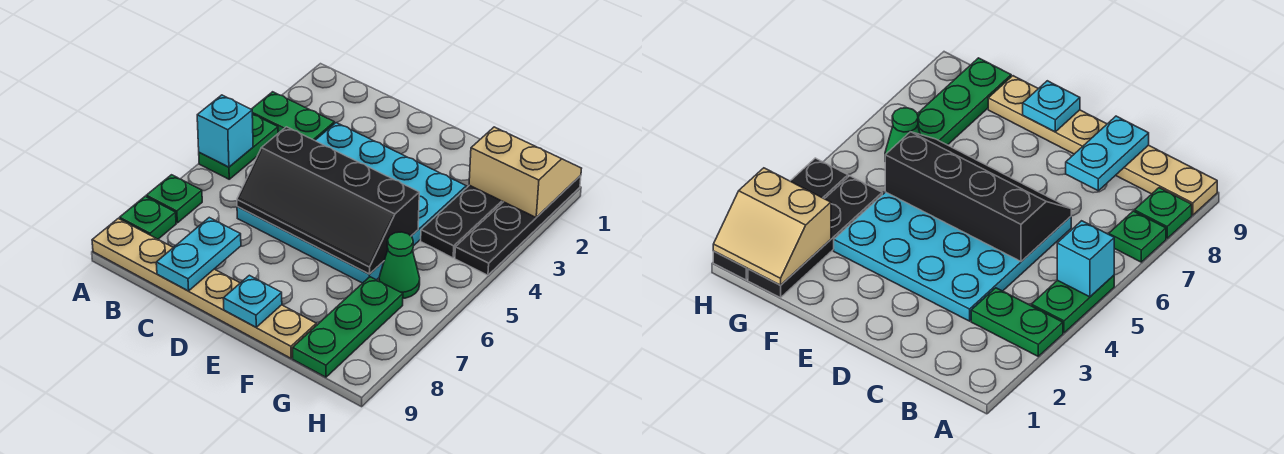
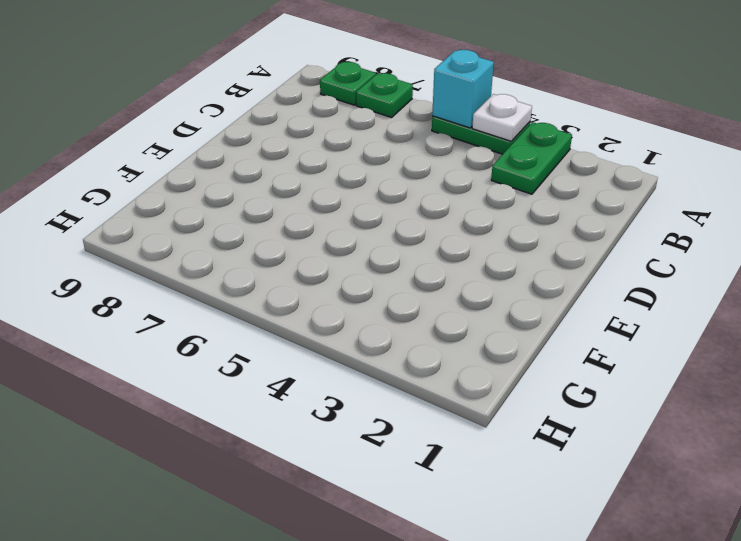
white plate A4 level 2 -> none
none -> tan plate A9:F9 level 1
none -> cyan plate C3:F6 level 1
none -> black plate G1:G4 level 1

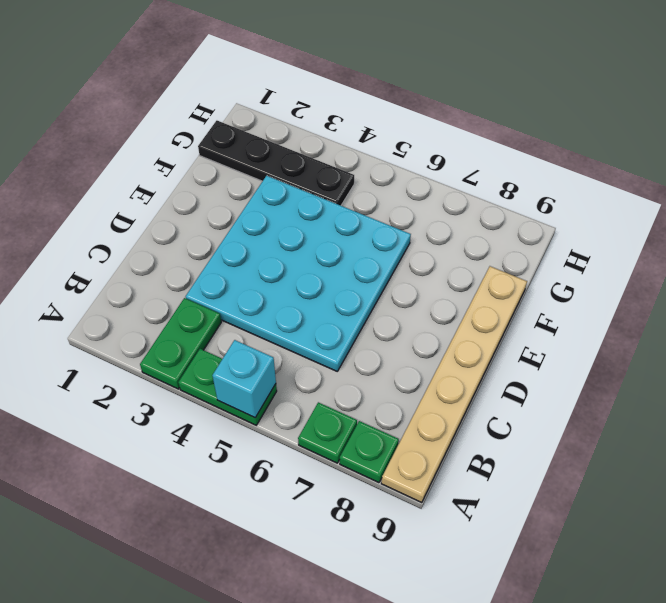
none -> green cone G6 level 1
none -> green plate G7:G9 level 1
none -> black plate H1:H4 level 1

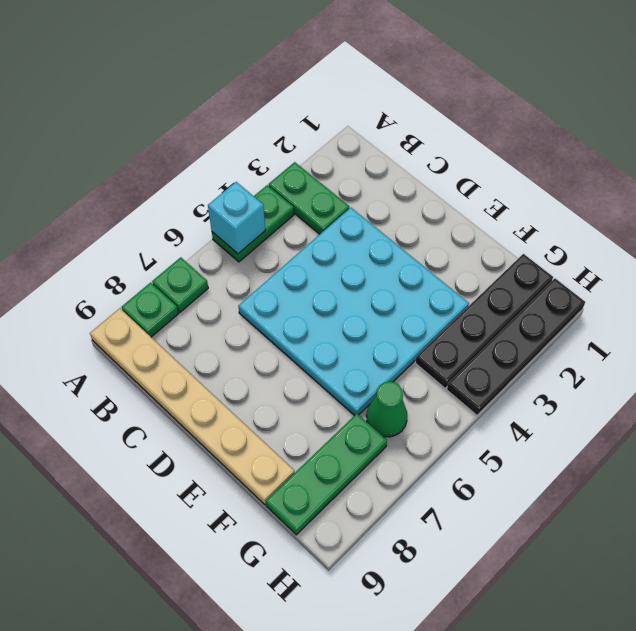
none -> black slope C5:F6 level 2 top 5
none -> cyan plate C8:C9 level 2
none -> cyan plate E9 level 2

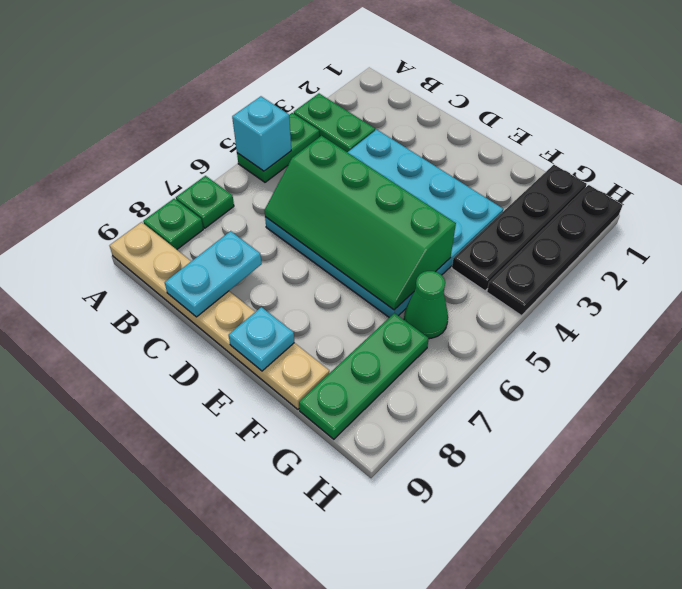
green slope C5:F6 level 2 top 5 -> black slope C5:F6 level 2 top 5
none -> tan slope G1:H2 level 2 top 2

